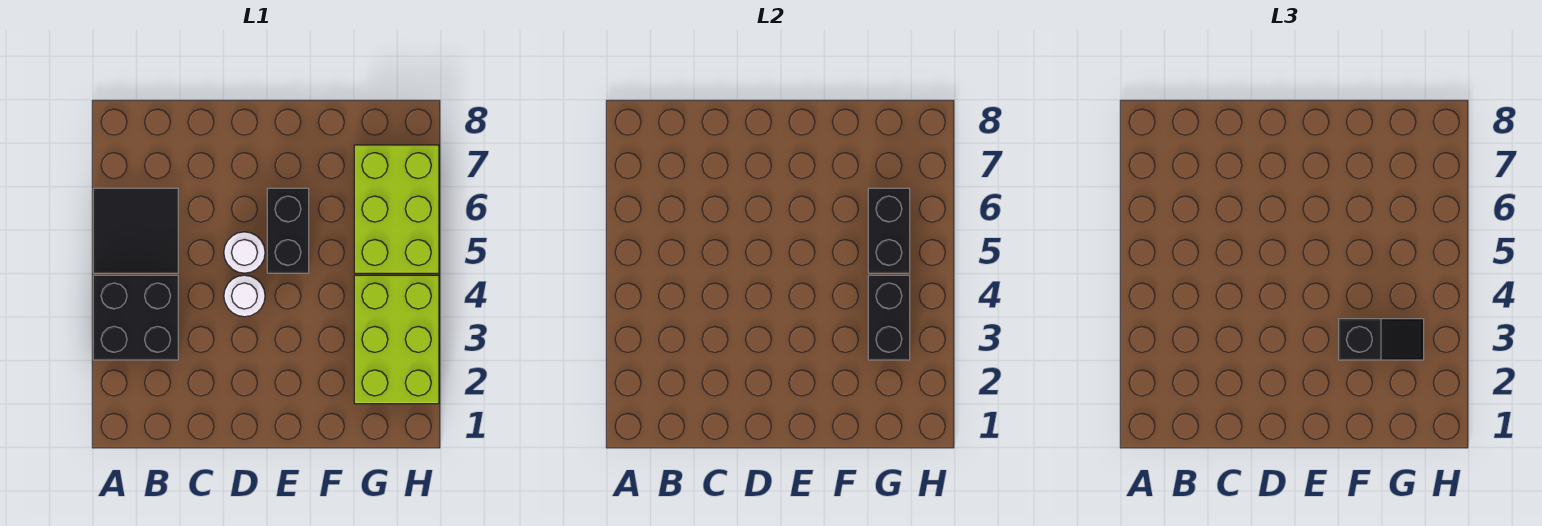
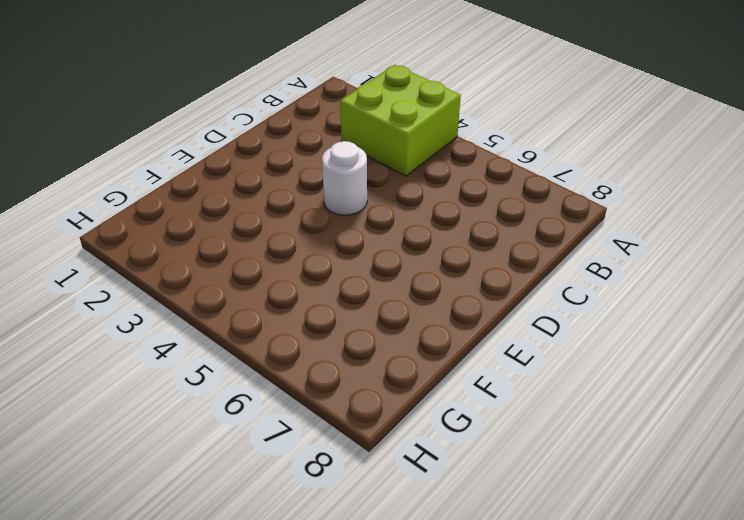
lime brick A3:B4 level 1 -> black brick A3:B4 level 1
none -> black tile A5:B6 level 1
none -> white round brick D5 level 1

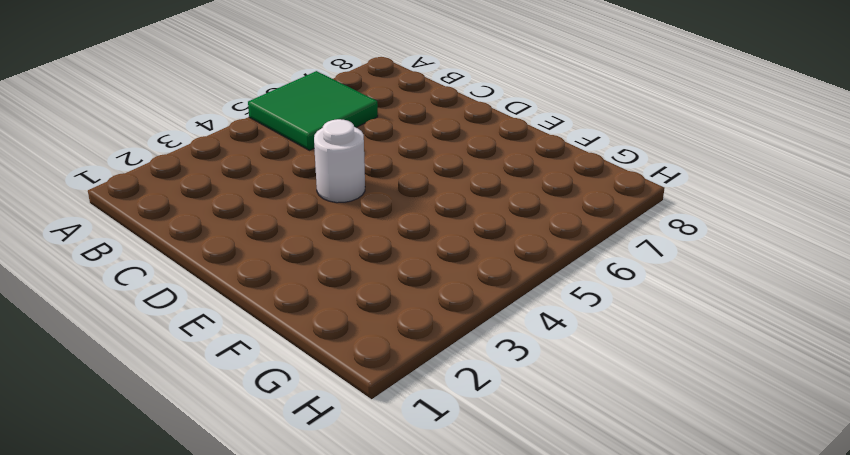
green tile A5:B6 level 1 -> black tile A5:B6 level 1
none -> black brick A3:B4 level 1
none -> white round brick D5 level 1

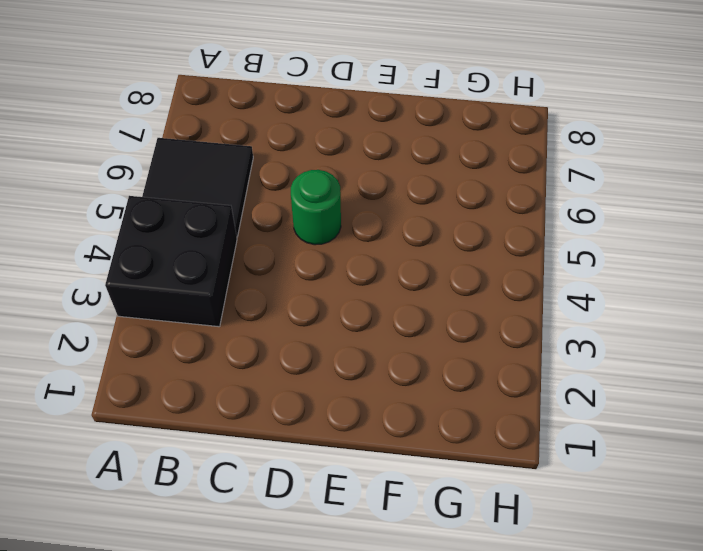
green round brick D5 level 1 -> white round brick D5 level 1
none -> white round brick D4 level 1
none -> black brick E5:E6 level 1

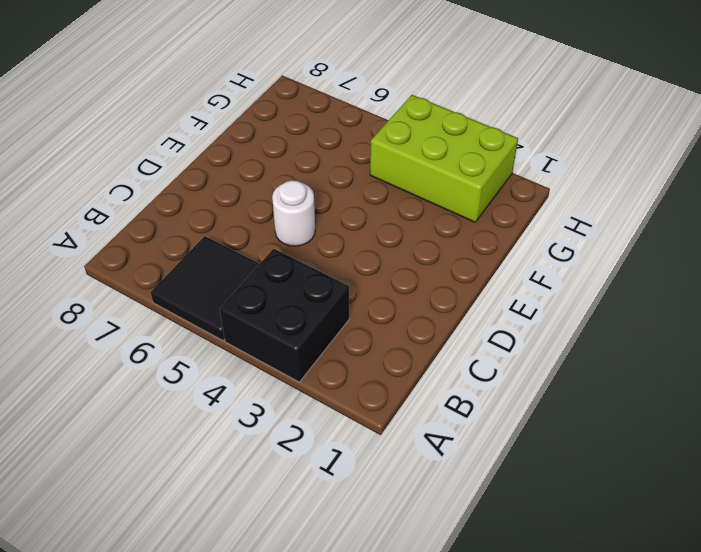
none -> white round brick D4 level 1
none -> black brick E5:E6 level 1

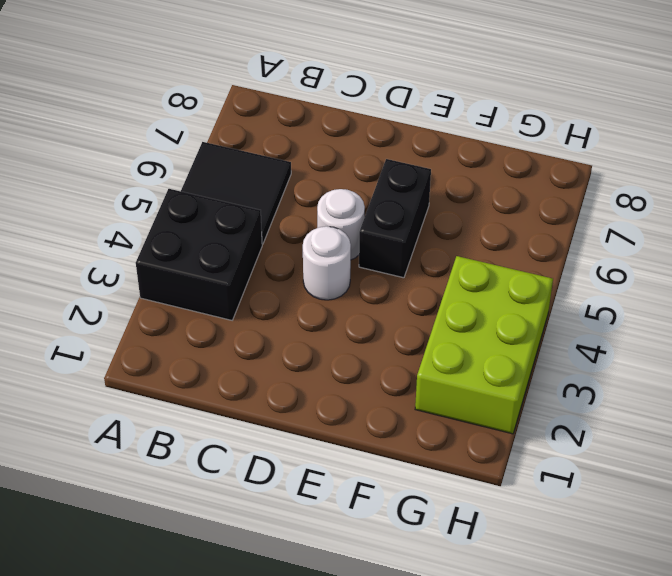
none -> lime brick G5:H7 level 1
none -> black brick G3:G4 level 2

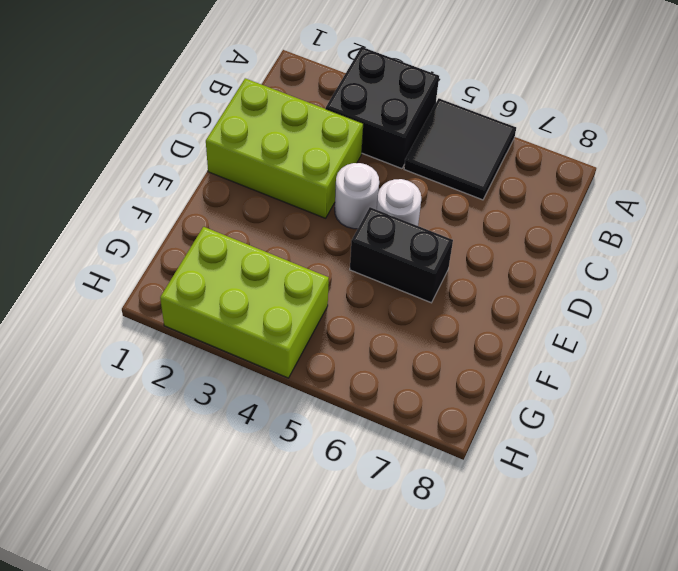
lime brick C1:D3 level 1 -> lime brick G5:H7 level 1
none -> black brick G3:G4 level 2
none -> black brick G5:G6 level 2

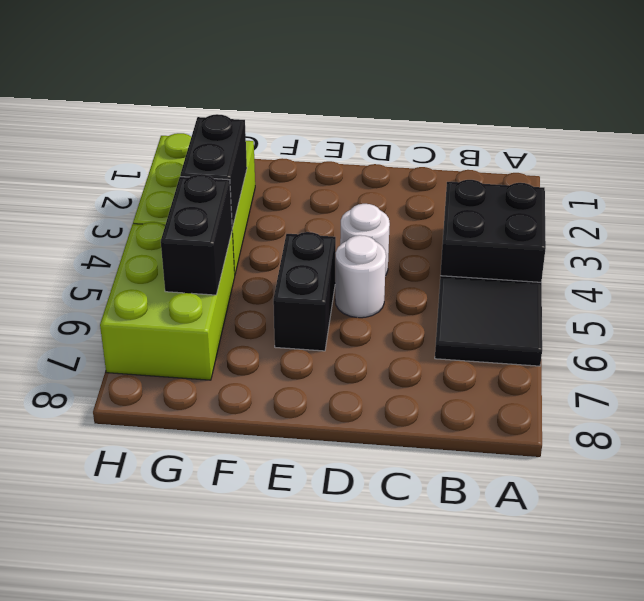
none -> black slope F3:G3 level 3 top F

